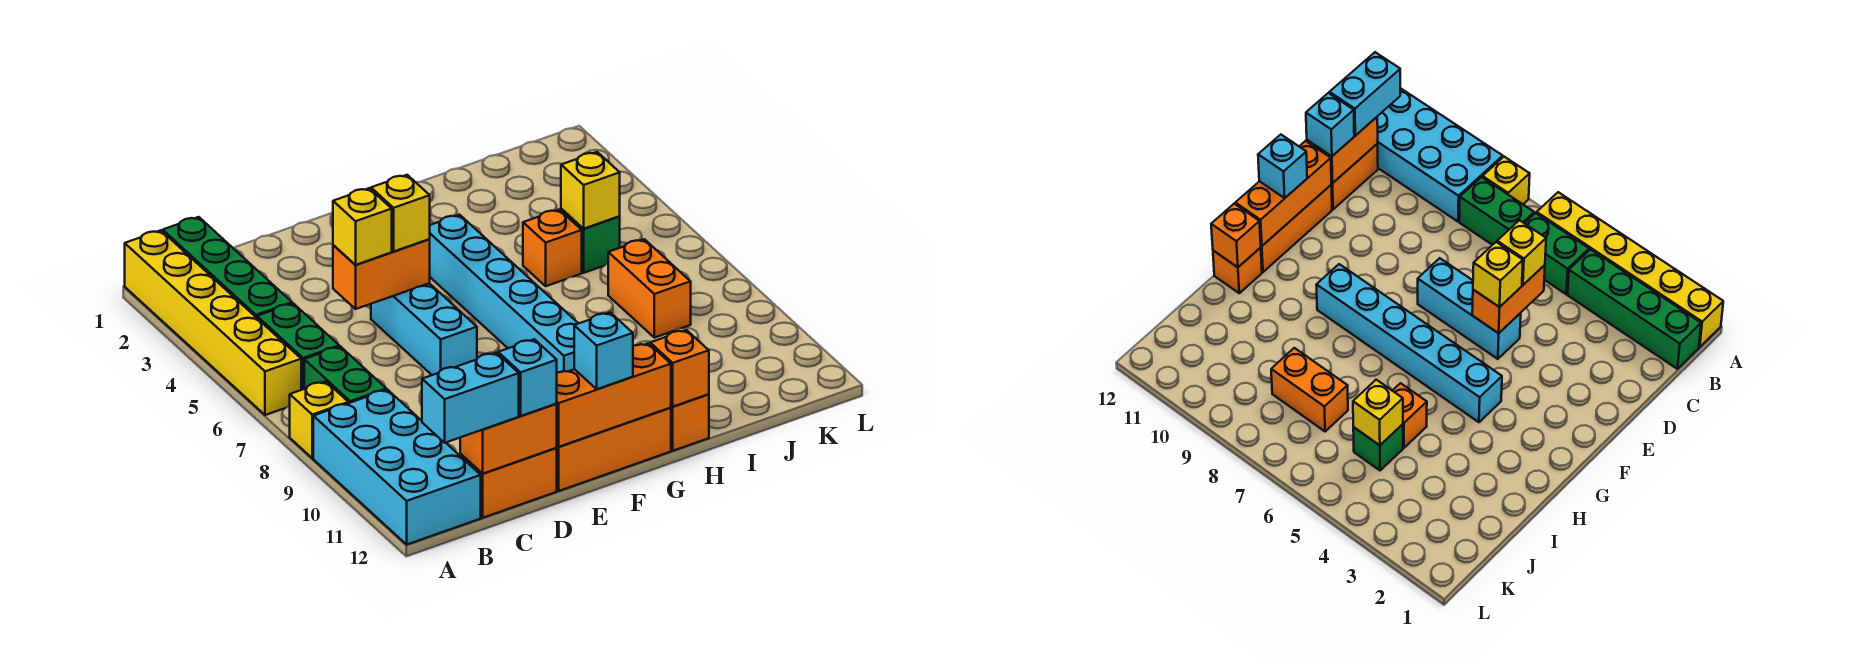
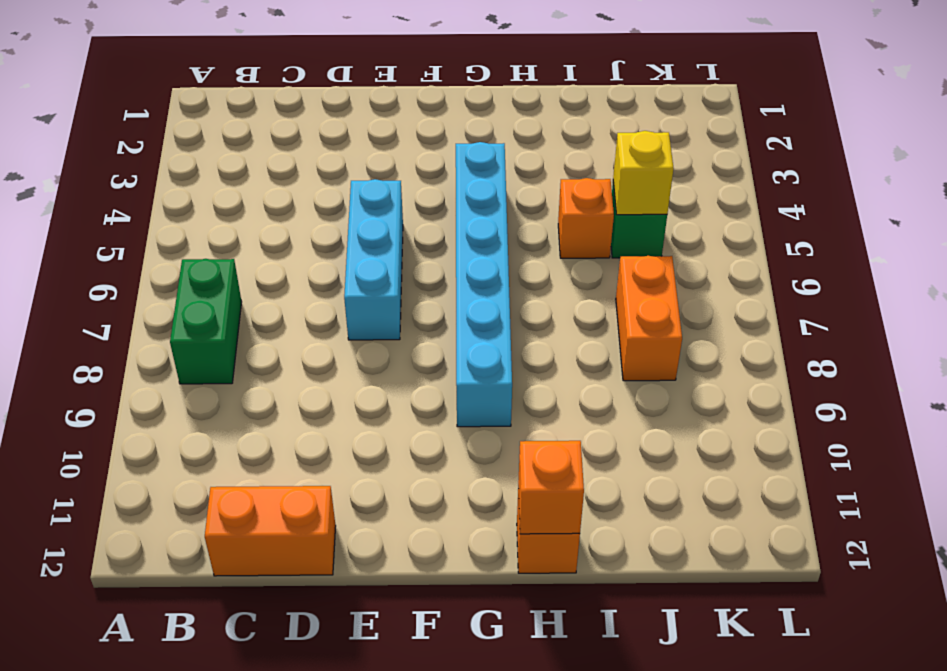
none -> yellow brick A1:A6 level 1
none -> yellow brick A8 level 1
none -> cyan brick A9:B12 level 1

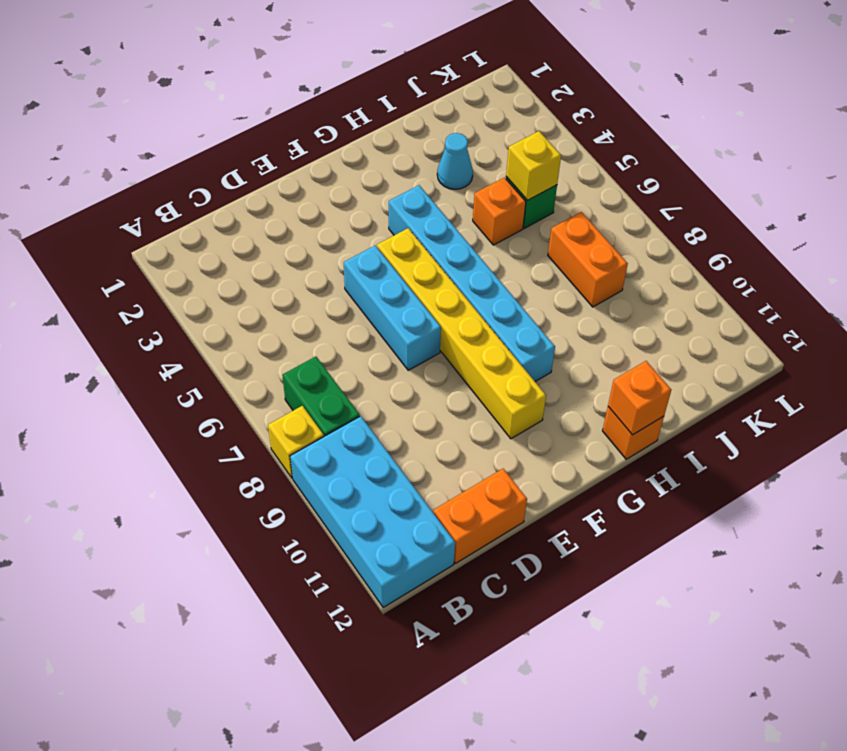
yellow brick F5:F10 level 1 -> yellow brick A1:A6 level 1
cyan cone I3 level 1 -> none
none -> green brick B1:B4 level 1
none -> green brick B5:B6 level 1
none -> orange brick E12:G12 level 1

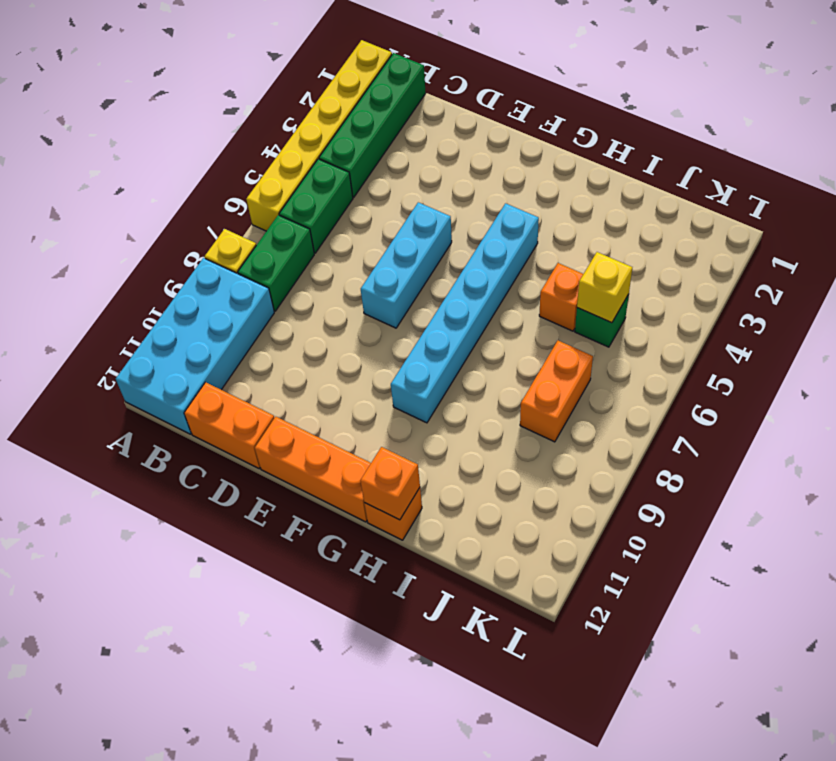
none -> orange brick C12:D12 level 2
none -> orange brick D5:E5 level 2
none -> orange brick E12:G12 level 2

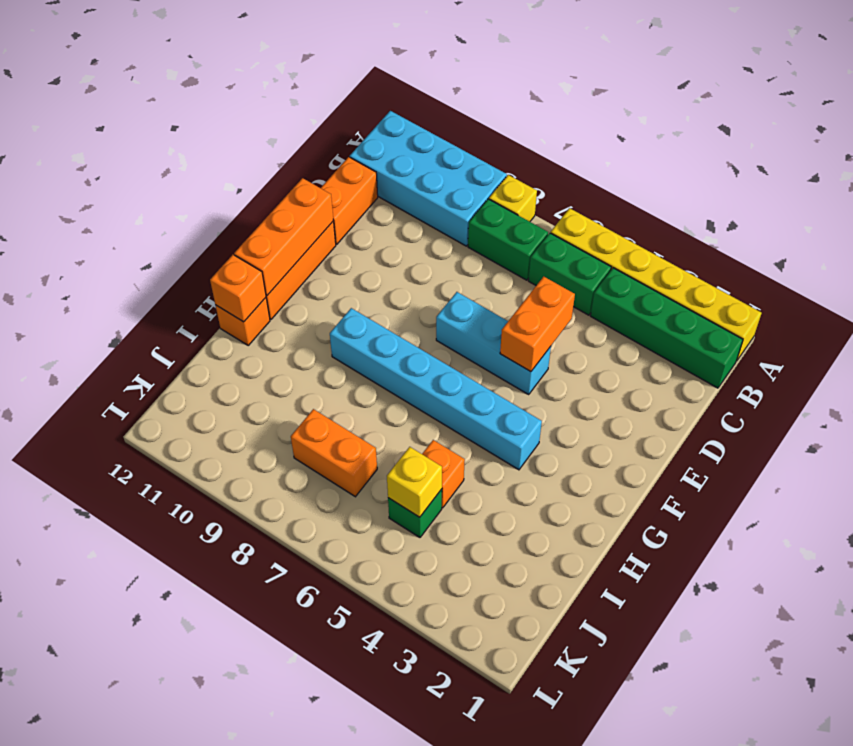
none -> orange brick C12:D12 level 2
none -> cyan brick B12:C12 level 3
none -> yellow brick D5 level 3

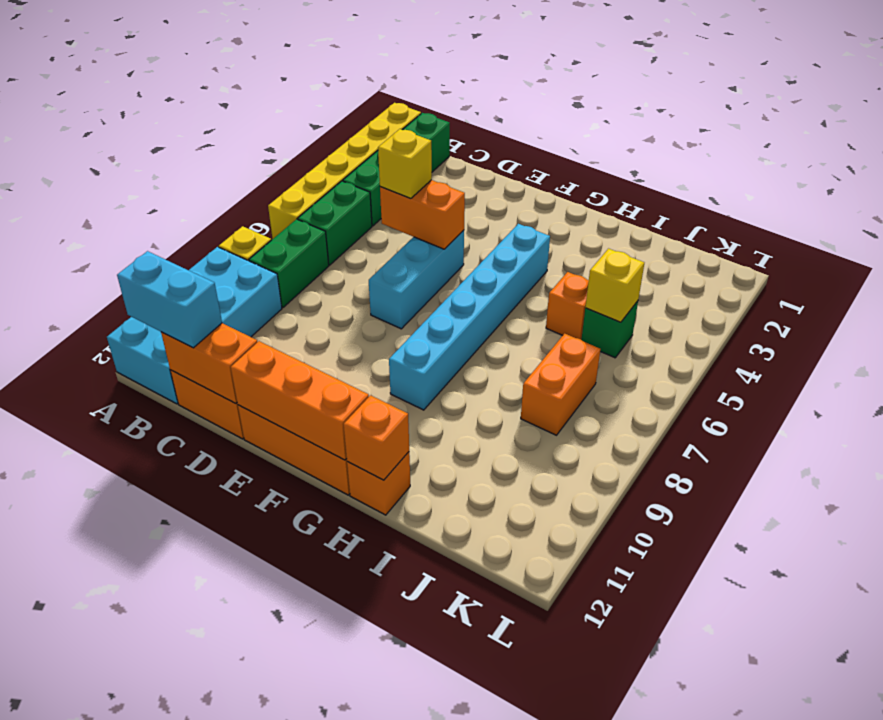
none -> cyan brick D12 level 3
none -> yellow brick E5 level 3
none -> cyan brick F12 level 3

